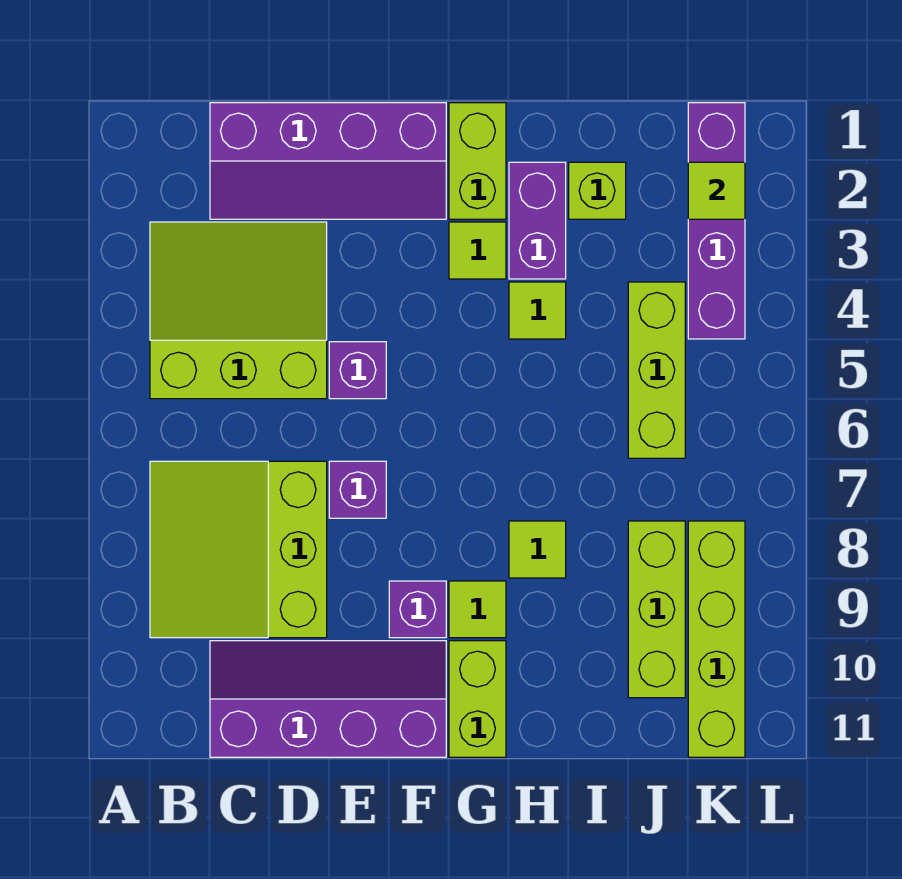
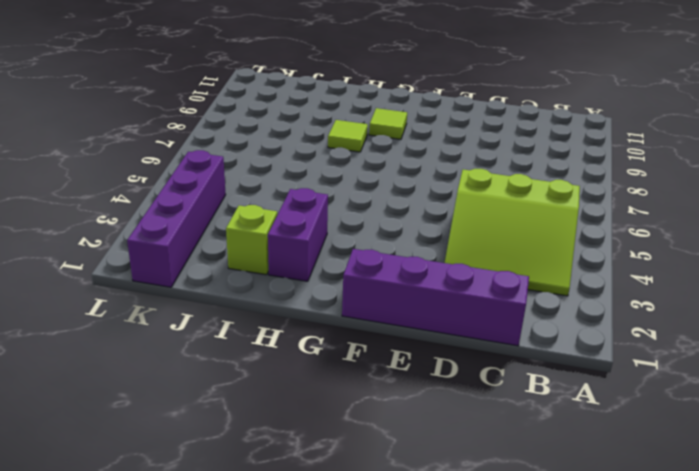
none -> lime slope B7:D9 level 1 top D
none -> purple slope C10:F11 level 1 top 11
none -> purple brick E5 level 1

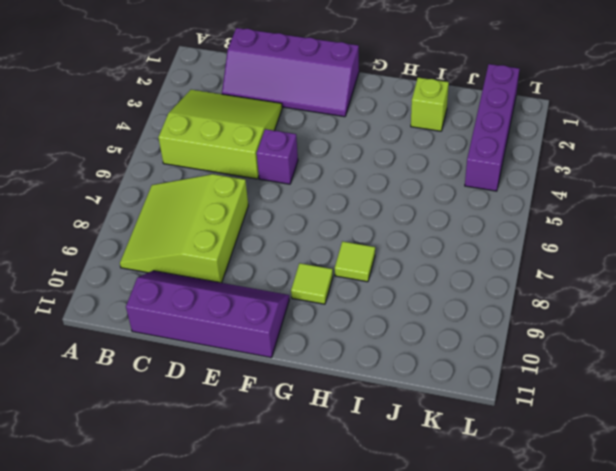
none -> purple brick E7 level 1
none -> purple brick F9 level 1
none -> lime brick G1:G2 level 1

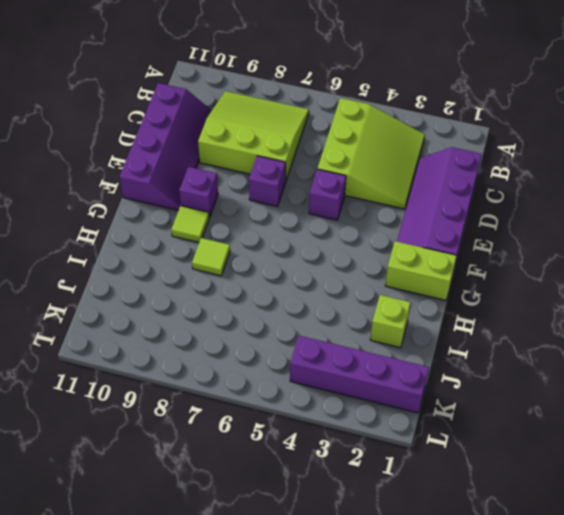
none -> lime tile G3 level 1
none -> lime brick G10:G11 level 1
none -> purple brick H2:H3 level 1

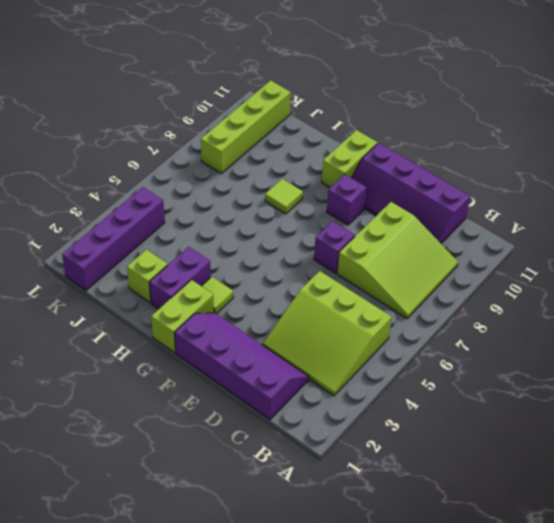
none -> purple brick E5 level 1
none -> lime tile G9 level 1
none -> lime tile H4 level 1

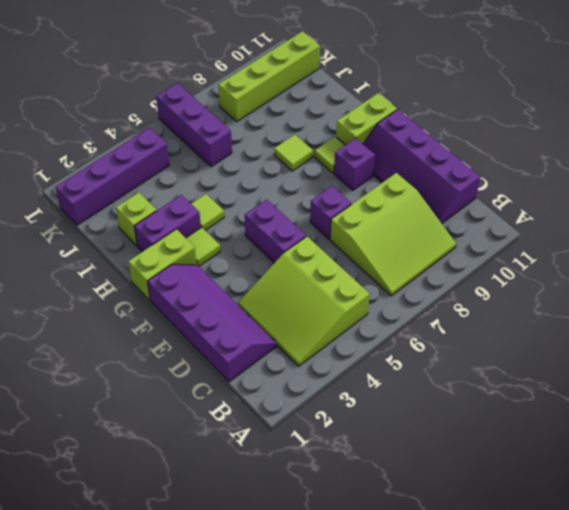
purple brick E5:F5 level 1 -> purple brick E5 level 1
purple brick J6:L6 level 1 -> lime brick J4:J6 level 1
none -> lime brick J8:J10 level 1
none -> lime tile K2 level 2

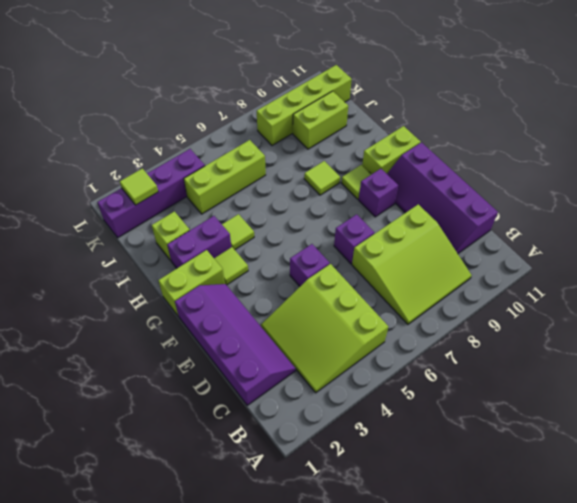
lime brick J9:J10 level 1 -> lime brick J8:J10 level 1

